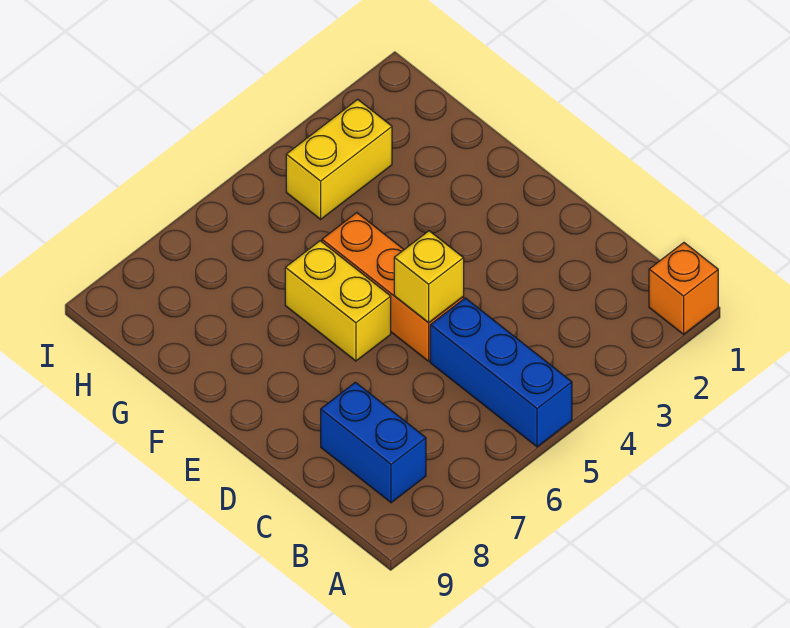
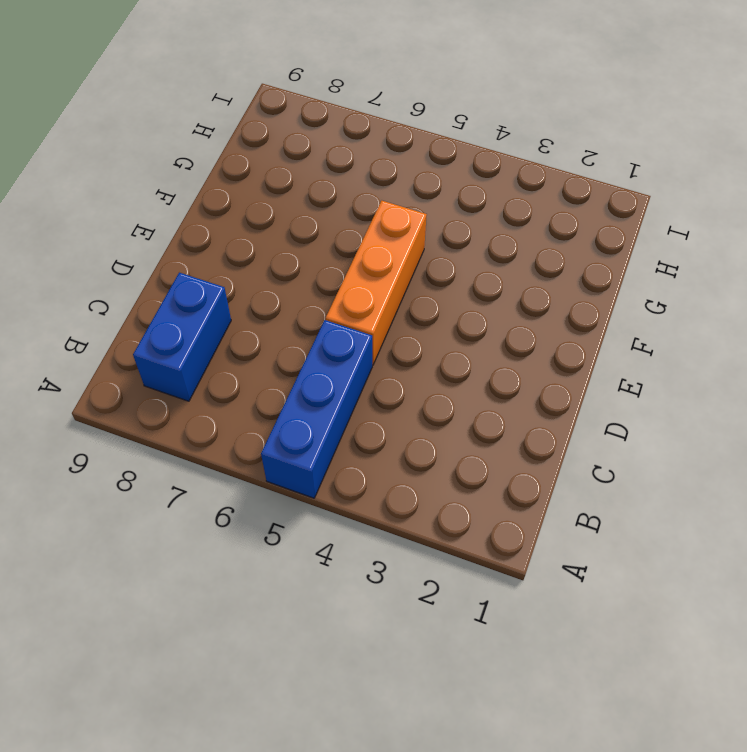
none -> orange brick A1 level 1
none -> yellow brick E6:F6 level 1

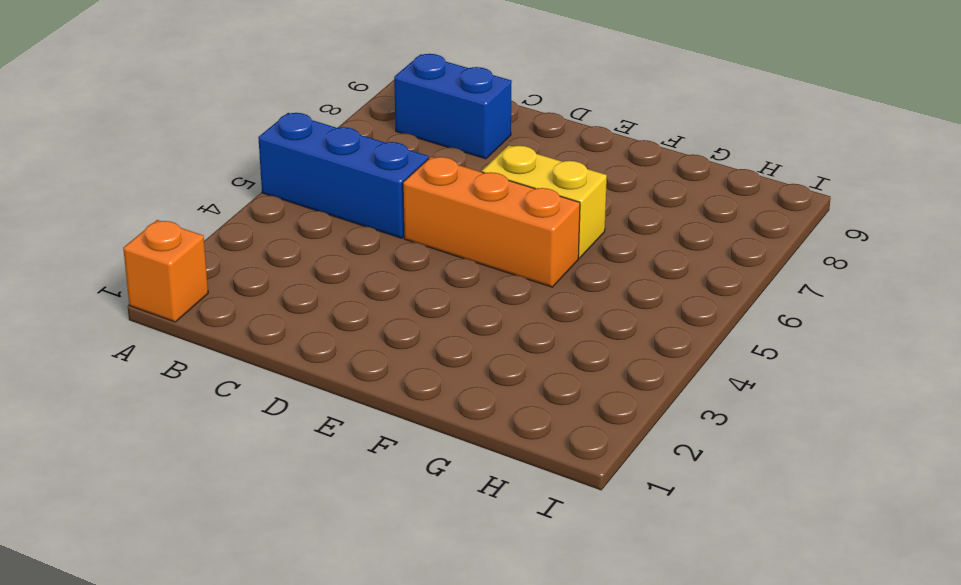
none -> yellow brick H3:H4 level 1
none -> yellow brick D5 level 2

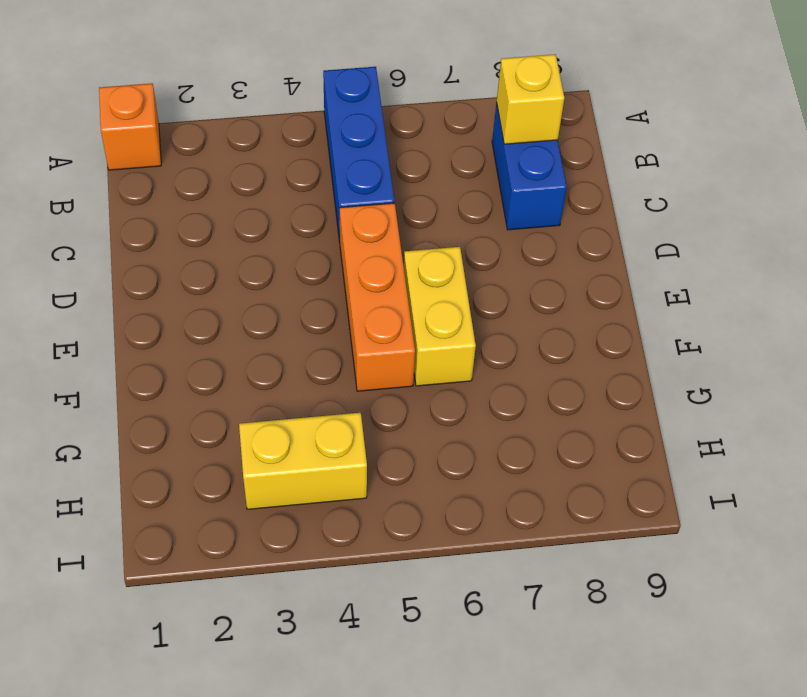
yellow brick B8 level 2 -> yellow brick D5 level 2

